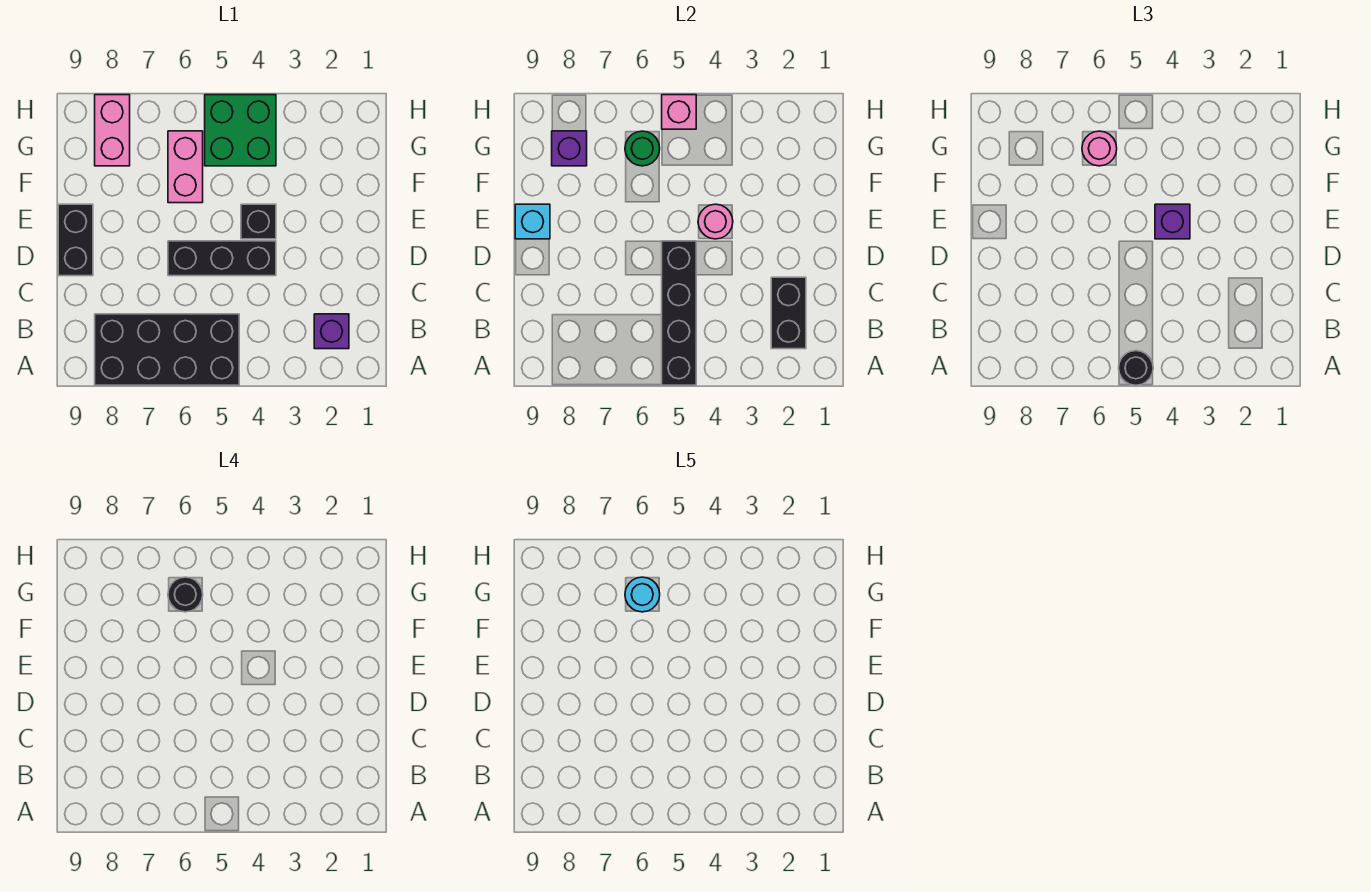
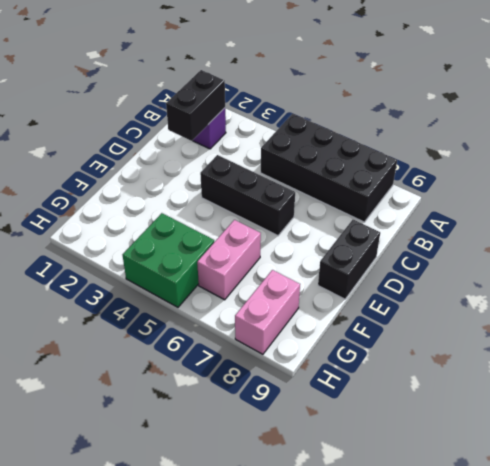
none -> black brick E4 level 1
none -> black brick A5:D5 level 2
none -> pink round brick E4 level 2

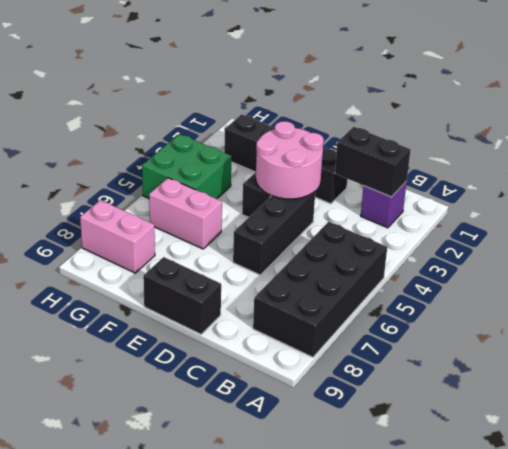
black brick D2:G2 level 1 -> black brick A5:D5 level 2
pink round brick D3:E4 level 2 -> pink round brick E4 level 2
none -> cyan brick E9 level 2
none -> green round brick G6 level 2
none -> purple brick G8 level 2

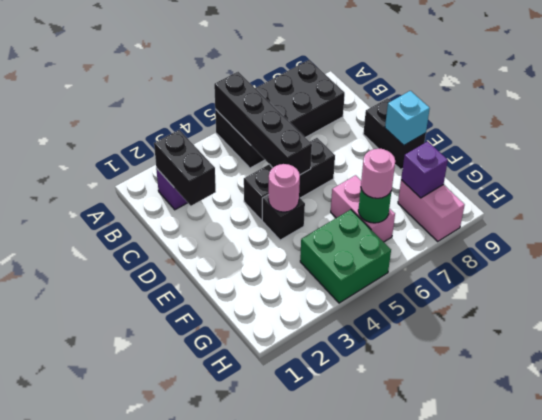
none -> pink brick H5 level 2
none -> black round brick A5 level 3
none -> purple brick E4 level 3

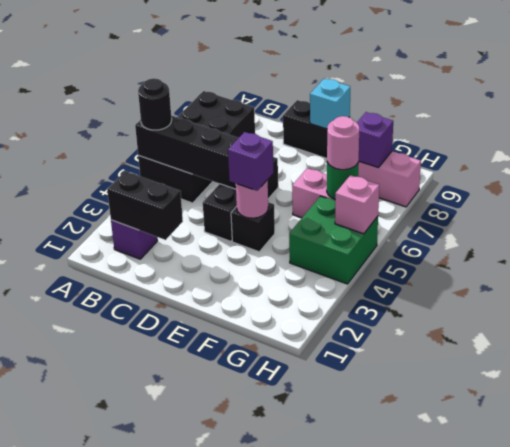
none -> black round brick G6 level 4
none -> cyan round brick G6 level 5

